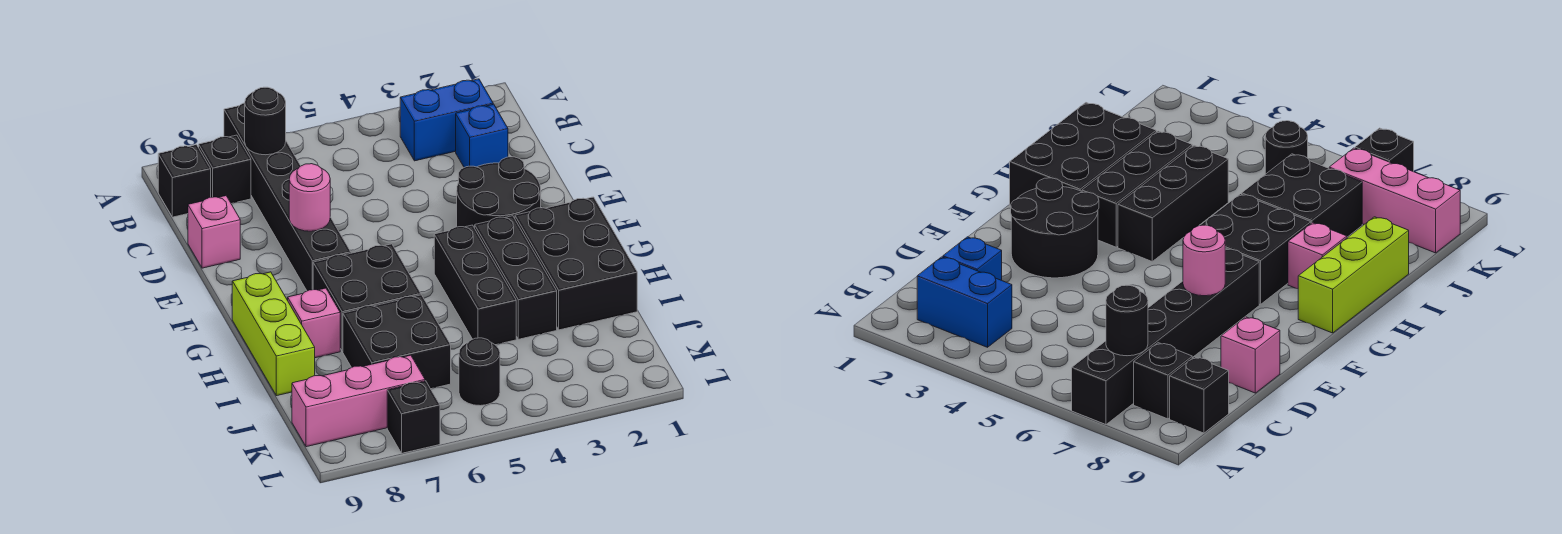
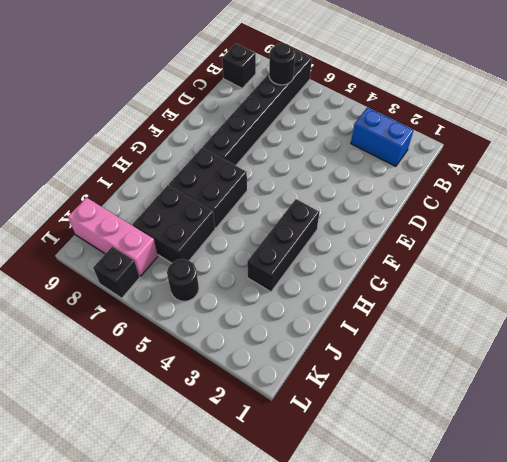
none -> black brick B8 level 1
none -> blue brick C2 level 1
none -> pink brick D9 level 1

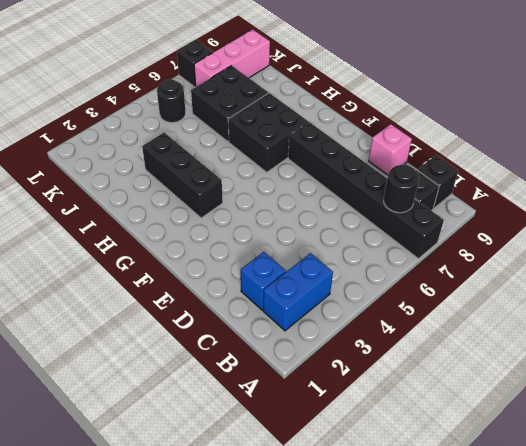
none -> black round brick E2:F3 level 1
none -> black brick G1:I2 level 1
none -> black brick G4:I4 level 1

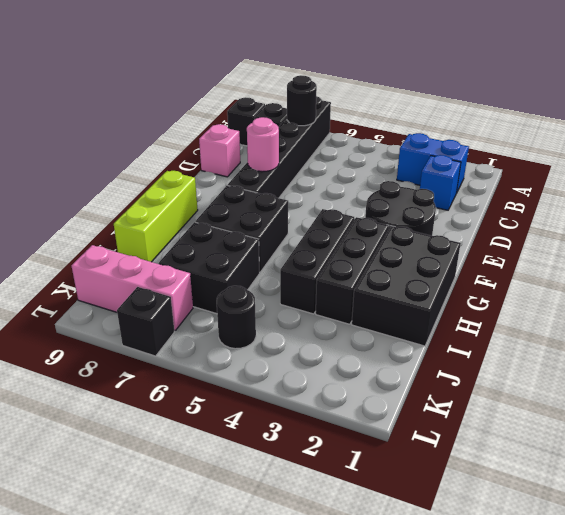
none -> pink brick H8 level 1

